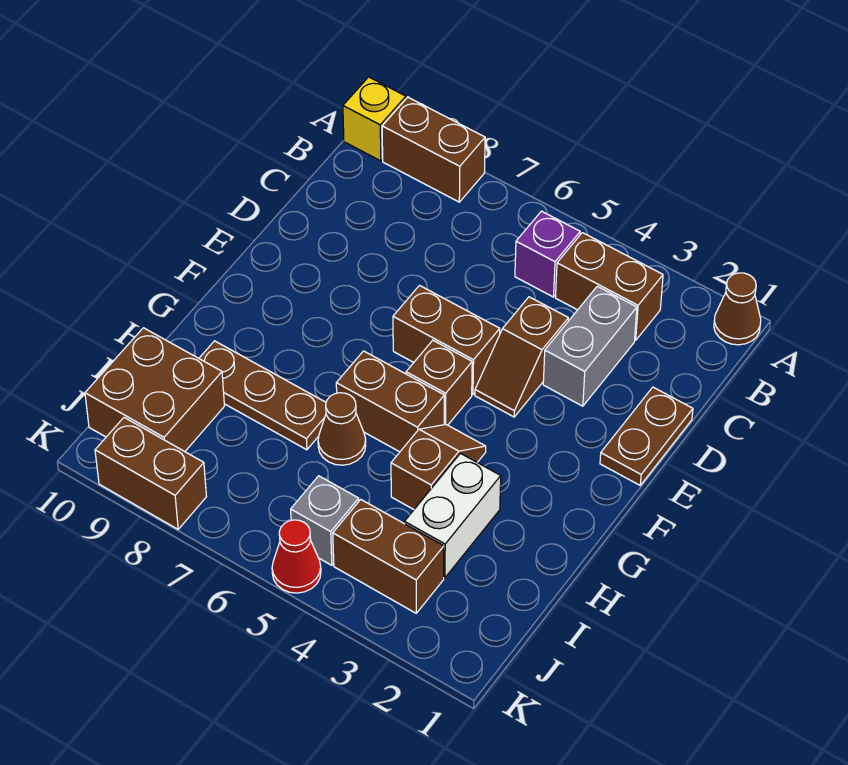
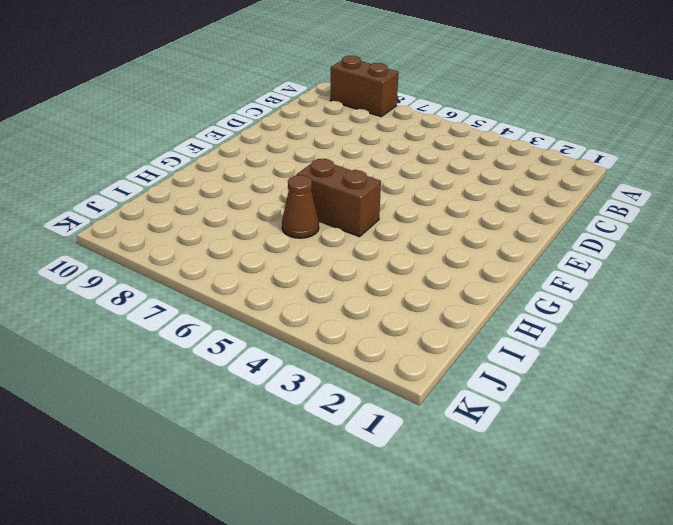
none -> brown cone A1 level 1
none -> yellow brick A10 level 1
none -> brown brick B3:B4 level 1

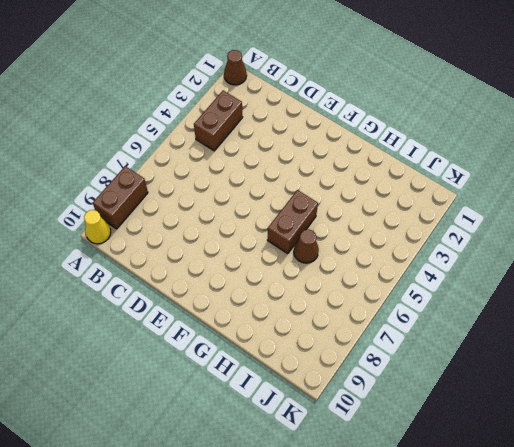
yellow cone A10 level 1 -> yellow brick A10 level 1
none -> purple brick B5 level 1
none -> grey brick C3:D3 level 1
none -> brown plate D1:E1 level 1

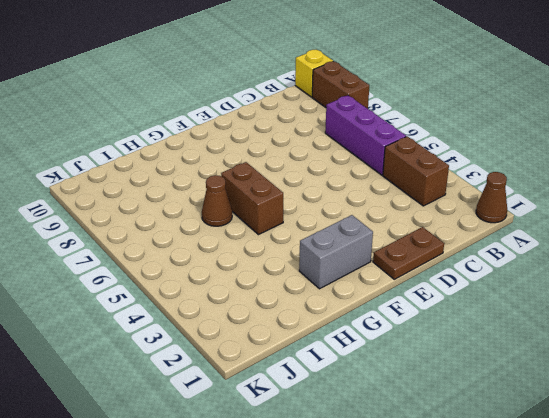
purple brick B5:B7 level 1 -> purple brick B5 level 1
grey brick F2:G2 level 1 -> grey brick C3:D3 level 1
none -> brown slope D4:E4 level 1 top D
none -> brown brick E5:E6 level 1
none -> brown brick F5 level 1

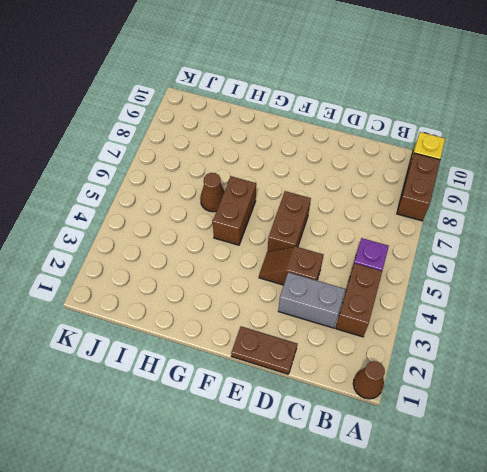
none -> brown brick F5 level 1
none -> brown slope G4:H4 level 1 top H
none -> white brick H3:I3 level 1

